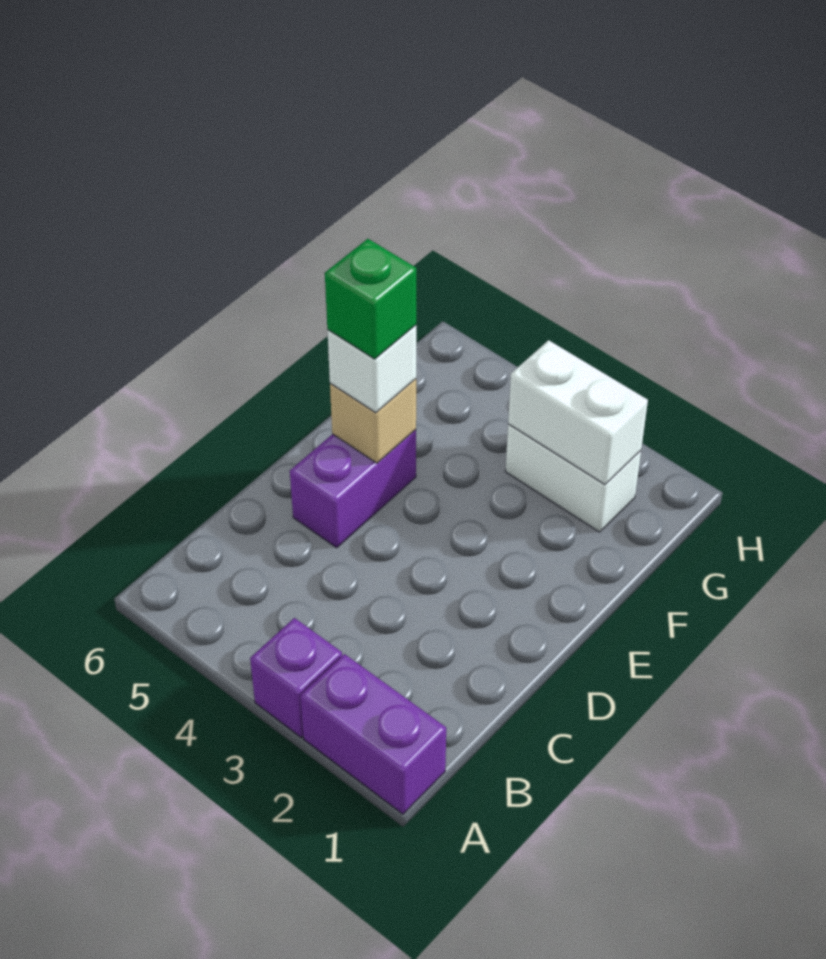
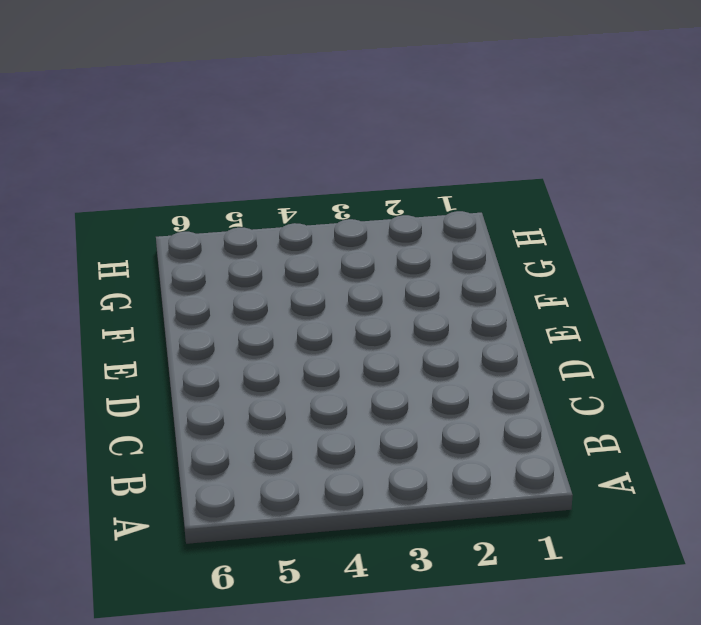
none -> purple brick A1:A2 level 1
none -> purple brick A3 level 1

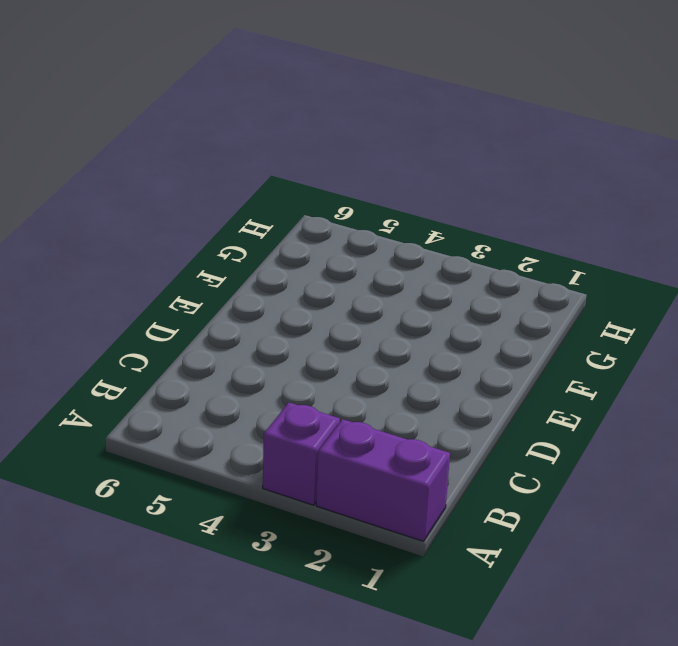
none -> purple brick D5:E5 level 1
none -> white brick G2:G3 level 1

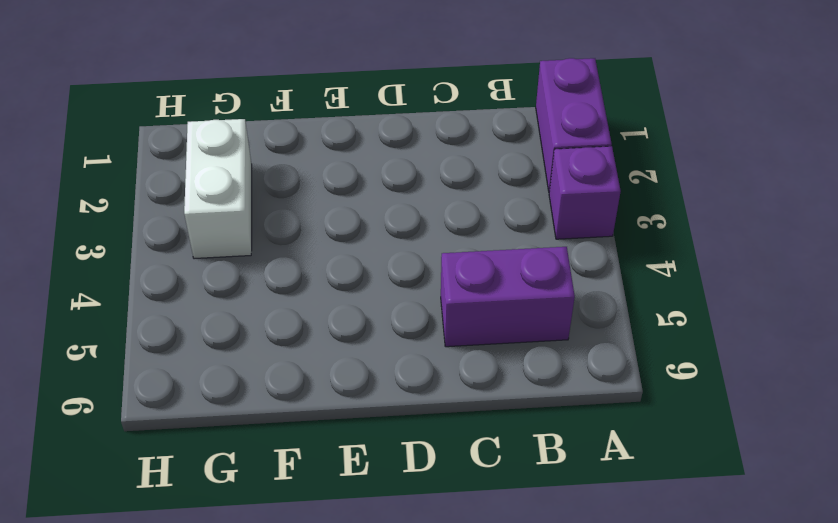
purple brick B5:C5 level 1 -> purple brick D5:E5 level 1
none -> tan brick E5 level 2
none -> white brick G2:G3 level 2

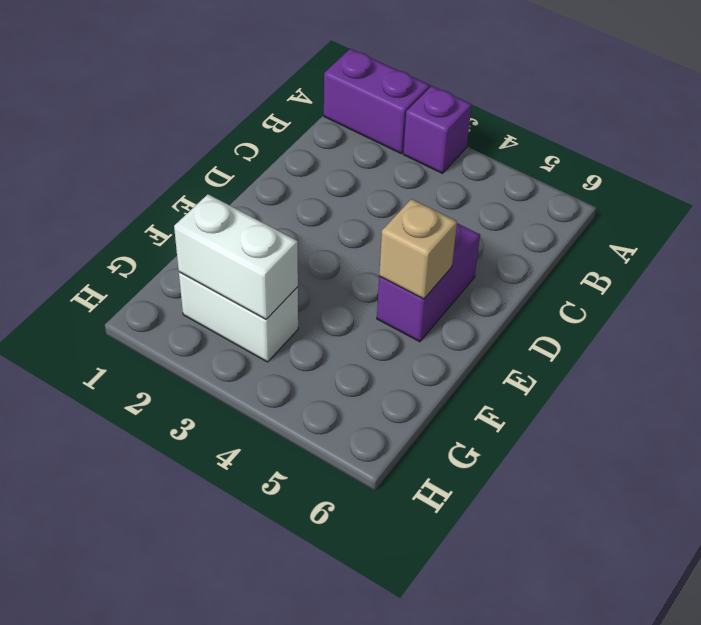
none -> white brick E5 level 3
none -> green brick E5 level 4

